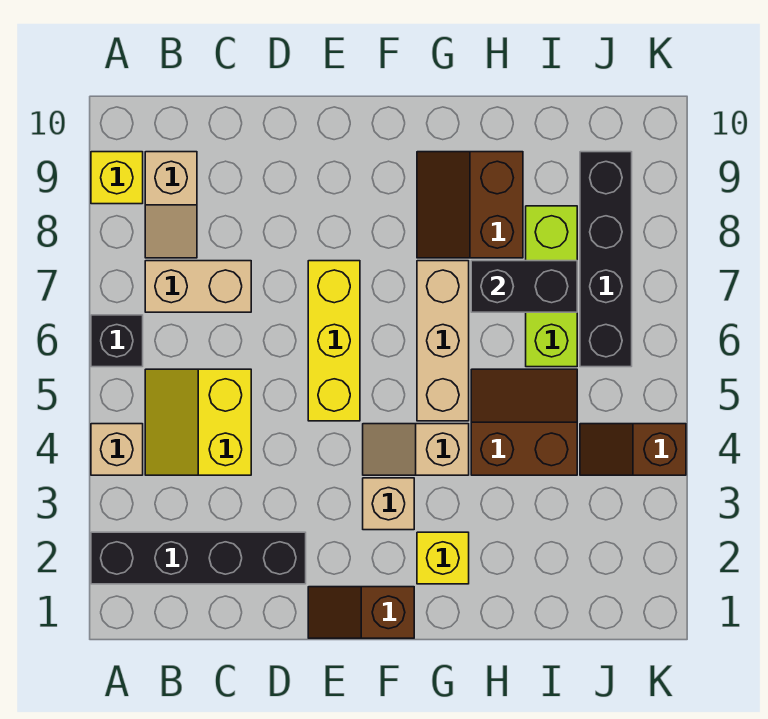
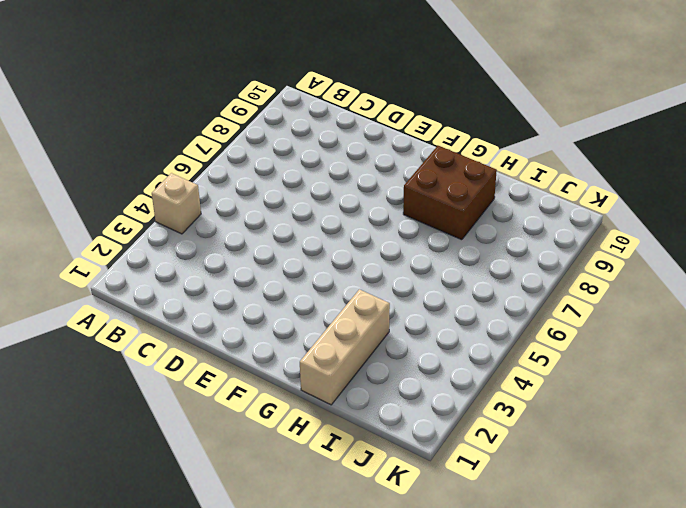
brown brick G8:H9 level 1 -> brown slope G8:H9 level 1 top H
tan brick H1:H3 level 1 -> tan brick G5:G7 level 1
none -> black brick A2:D2 level 1
none -> black brick A6 level 1
none -> yellow brick A9 level 1

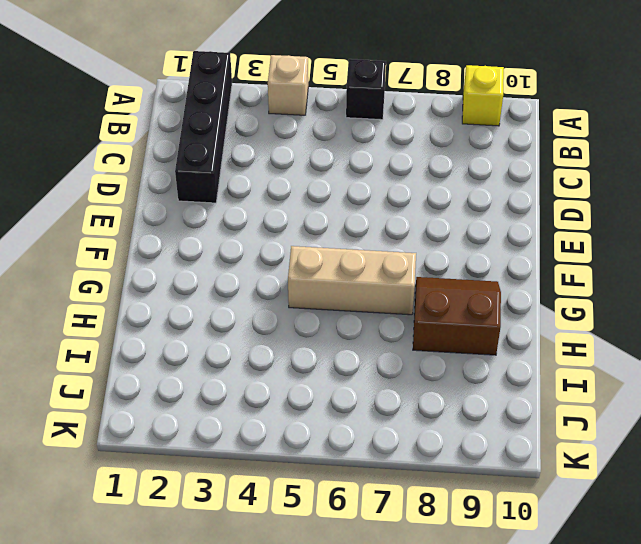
none -> yellow slope B4:C5 level 1 top C
none -> tan brick B7:C7 level 1
none -> tan slope B8:B9 level 1 top 9

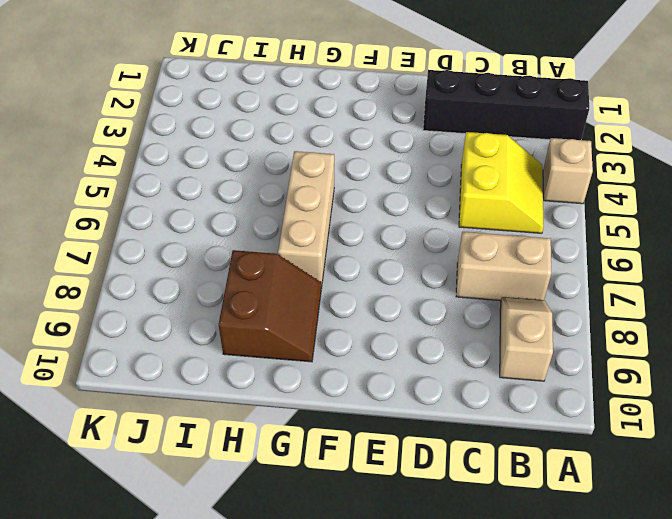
none -> black brick A6 level 1
none -> yellow brick A9 level 1
none -> brown slope E1:F1 level 1 top F

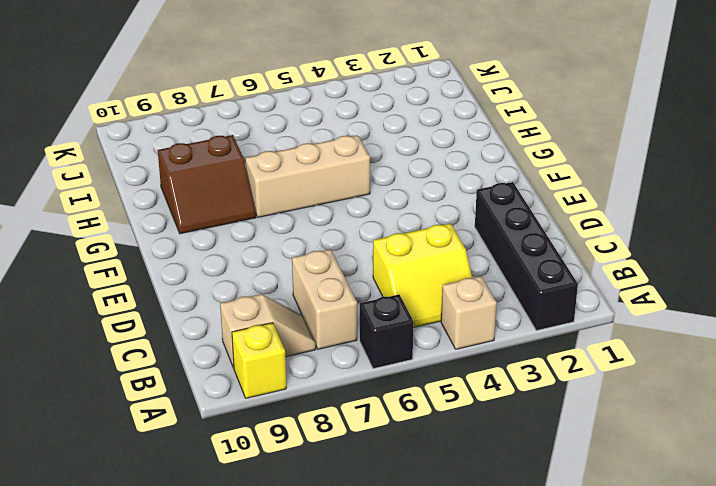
none -> brown slope E1:F1 level 1 top F
none -> yellow brick E5:E7 level 1
none -> tan brick F3 level 1

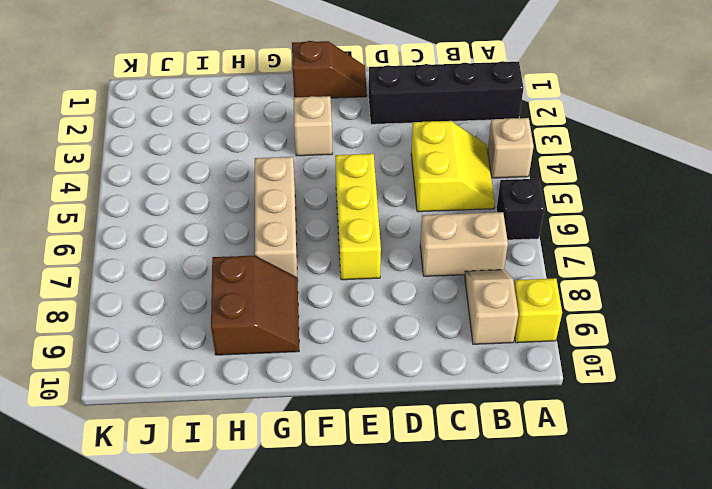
none -> tan slope F4:G4 level 1 top G
none -> yellow brick G2 level 1
none -> brown slope H4:I5 level 1 top 4

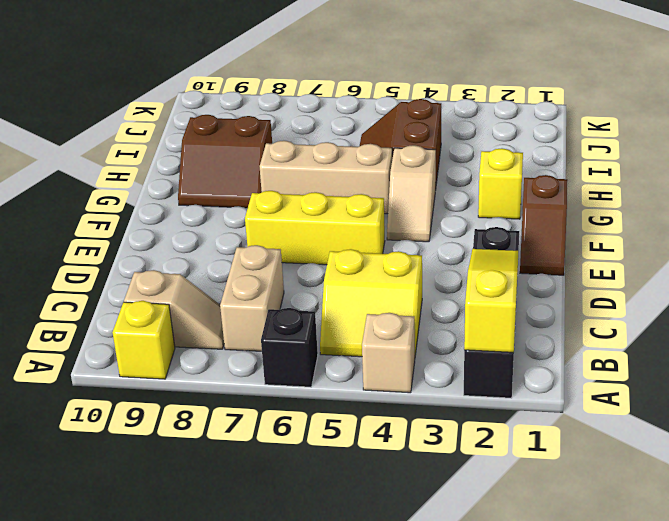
yellow slope A2:C2 level 2 top A -> none
none -> tan brick F3 level 1
none -> lime brick I6:I8 level 1
none -> brown slope J4:K4 level 1 top K

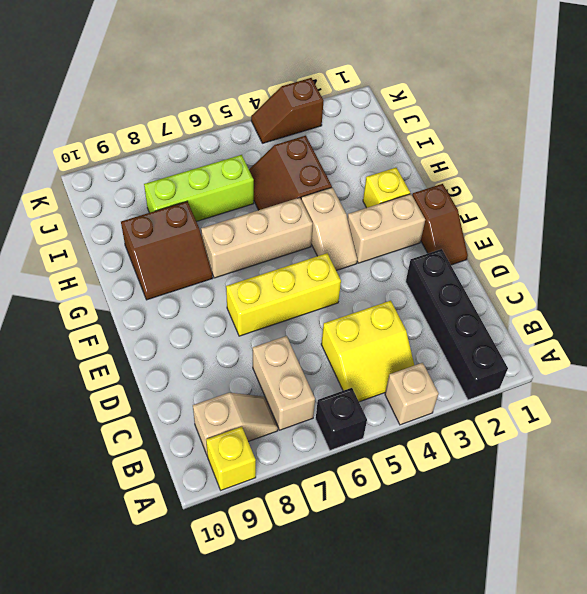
tan brick F2:F3 level 1 -> tan brick F3 level 1
brown slope K3:K4 level 1 top 3 -> brown slope J4:K4 level 1 top K
none -> black brick J6:J9 level 1
none -> black brick H7:I7 level 2

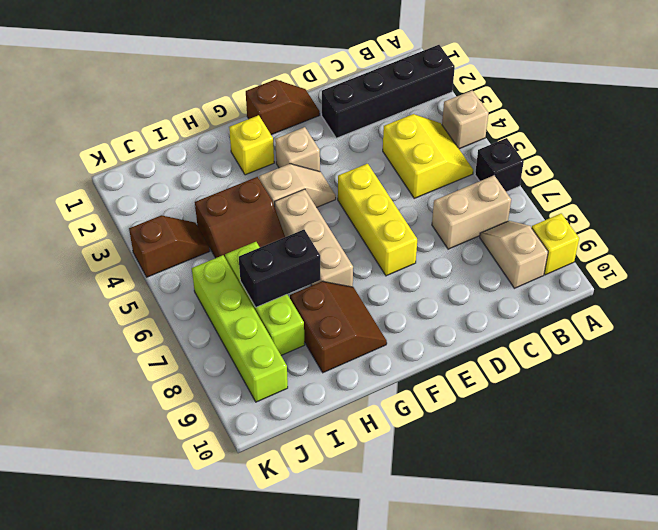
lime brick J6:J9 level 1 -> black brick J6:J9 level 1

